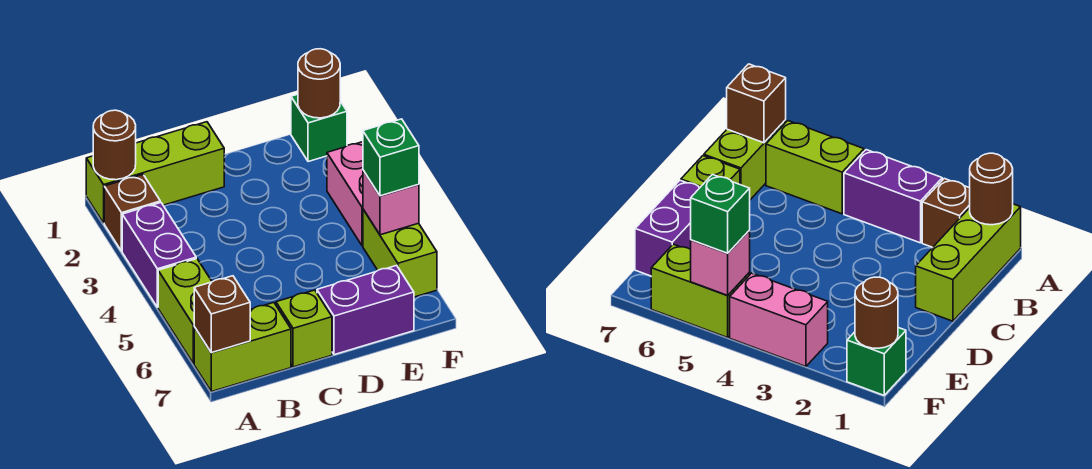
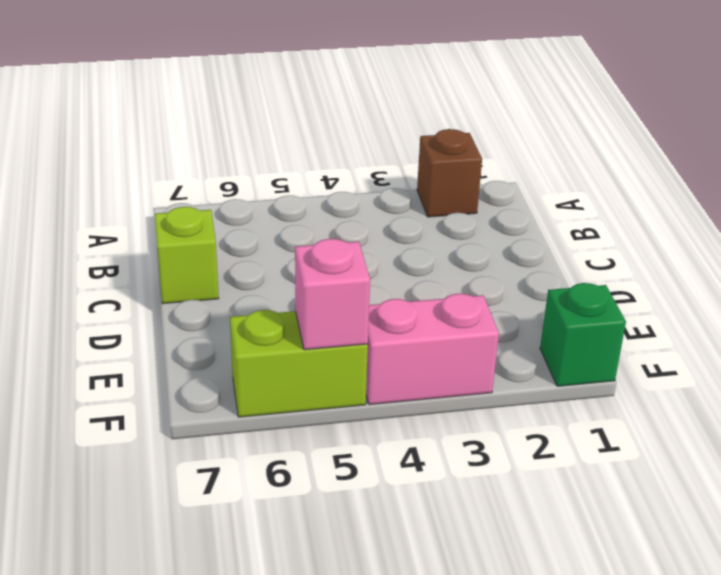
none -> lime brick A1:C1 level 1
none -> purple brick A3:A4 level 1
none -> lime brick A5:A6 level 1

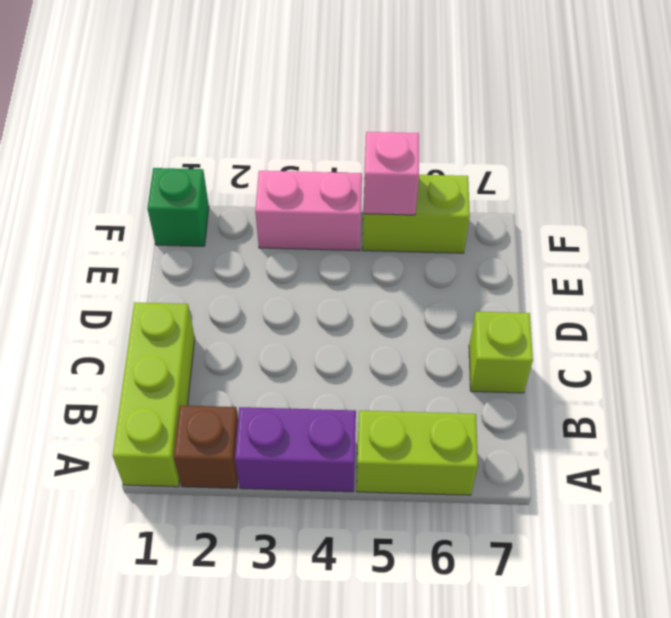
none -> lime brick A7:B7 level 1
none -> purple brick D7:E7 level 1
none -> brown round brick A1 level 2

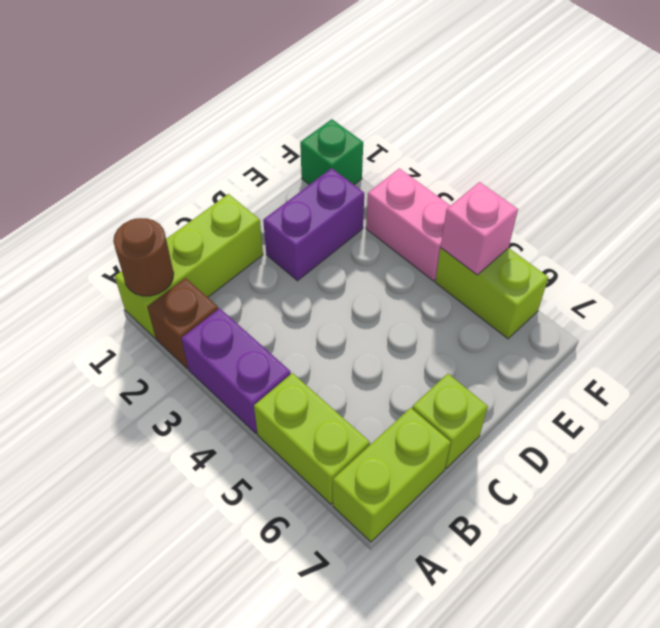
purple brick D2:E2 level 1 -> purple brick D7:E7 level 1
none -> brown brick A7 level 2
none -> brown round brick F1 level 2
none -> green brick F5 level 3

